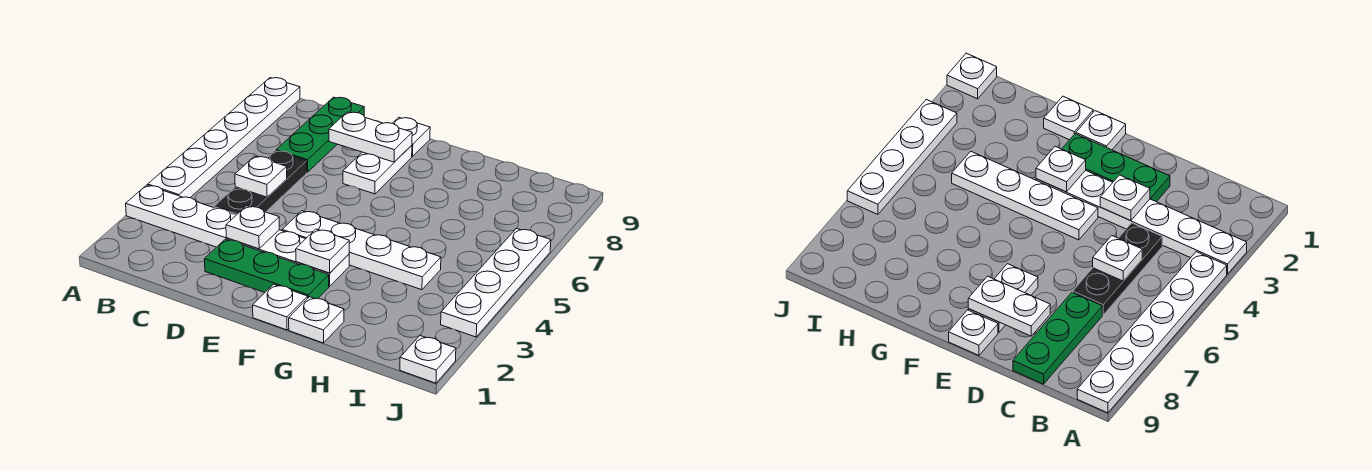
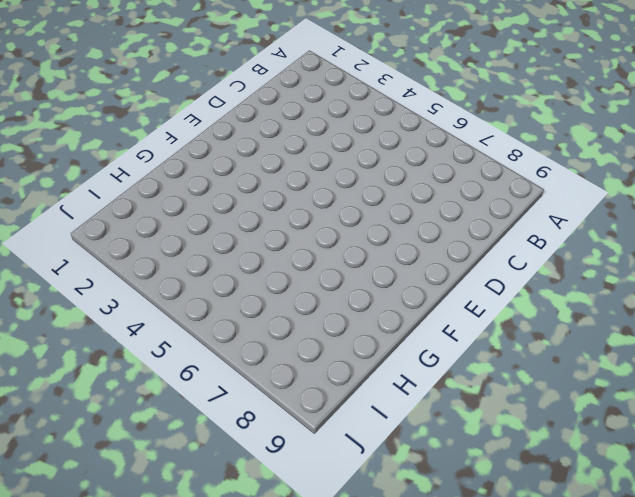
none -> white plate A3:F3 level 1
none -> white plate A4:A9 level 1
none -> black plate C4:C6 level 1

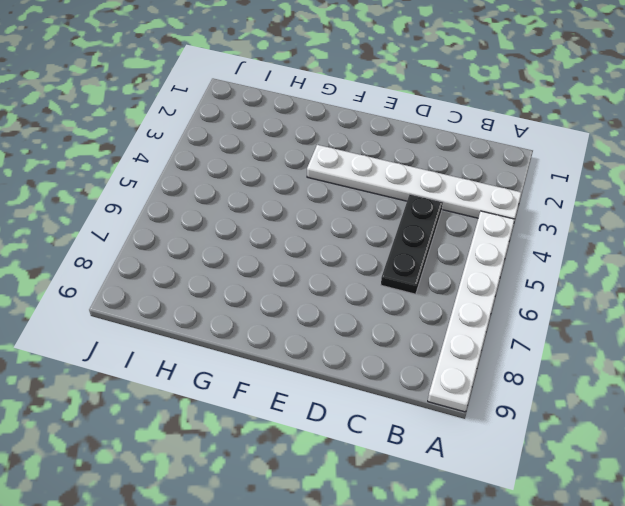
none -> green plate C7:C9 level 1
none -> green plate D2:F2 level 1
none -> white plate E4:H4 level 1

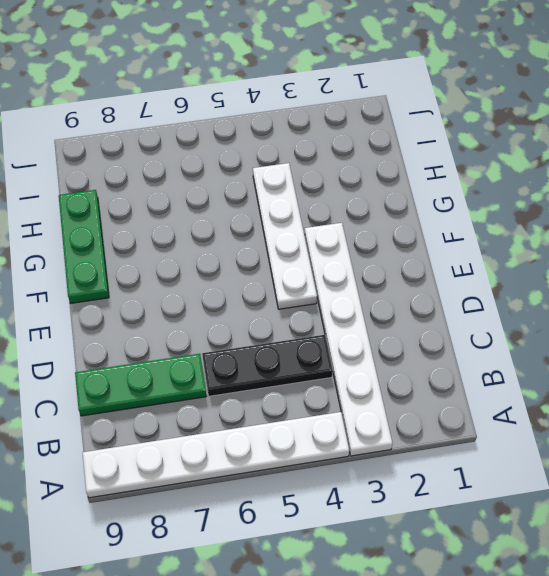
green plate F9:H9 level 1 -> green plate D2:F2 level 1
none -> white plate E7:E8 level 1
none -> white plate E9 level 1
none -> white plate F1 level 1

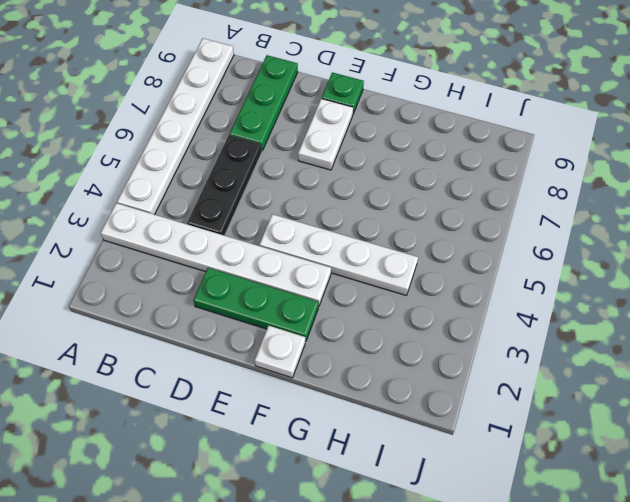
green plate E9 level 1 -> white plate E9 level 1
none -> white plate G1 level 1
none -> white plate J1 level 1
none -> white plate J3:J6 level 1

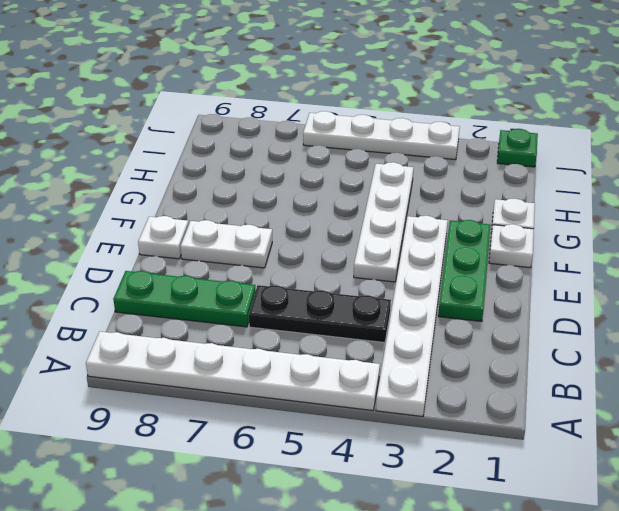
green plate J1 level 1 -> white plate J1 level 1
none -> white plate C5 level 2
none -> white plate D3 level 2
none -> white plate D8:E8 level 2

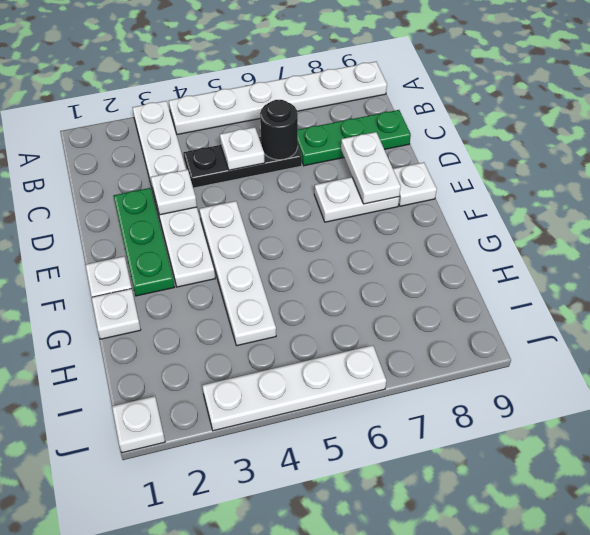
black round brick C6 level 2 -> none
none -> white plate F3 level 2

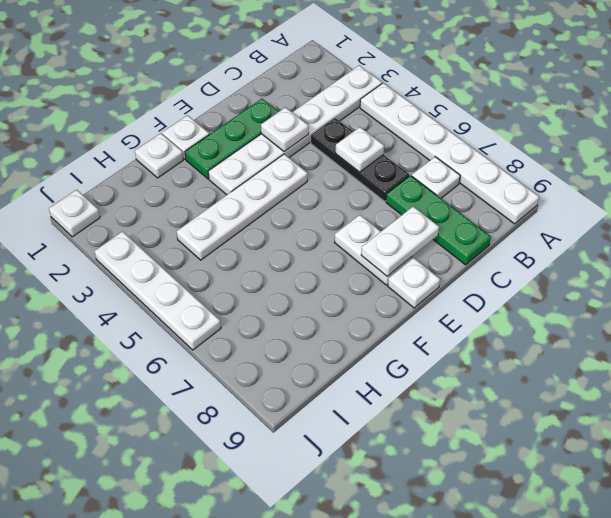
white plate B7 level 1 -> white plate F3 level 2

